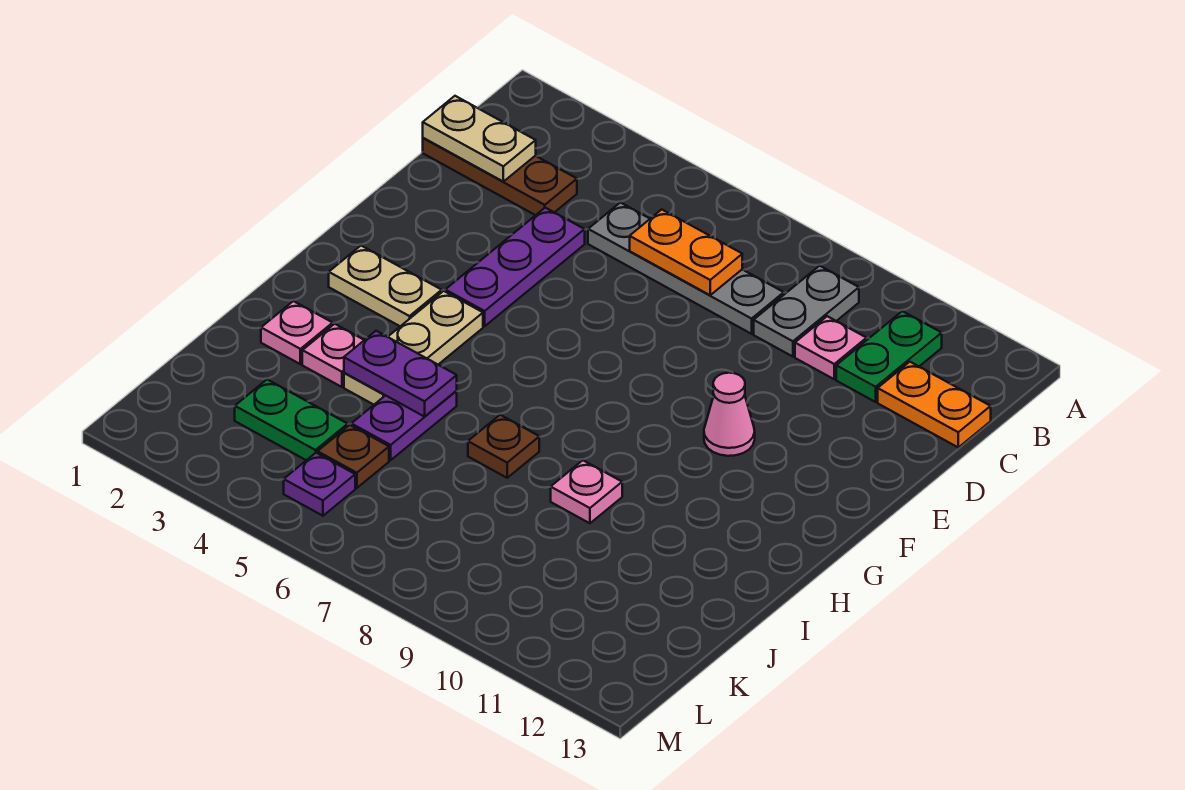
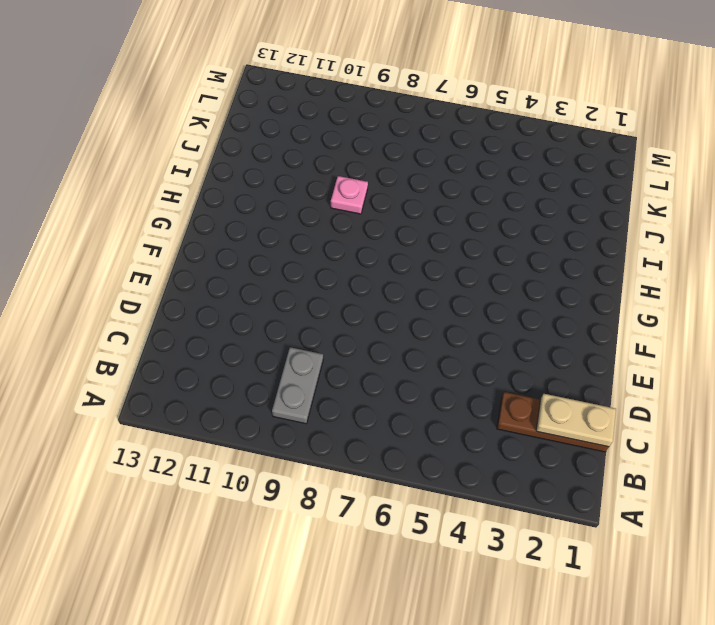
none -> green plate B11:C11 level 1
none -> grey plate C5:C8 level 1
none -> pink plate C10 level 1

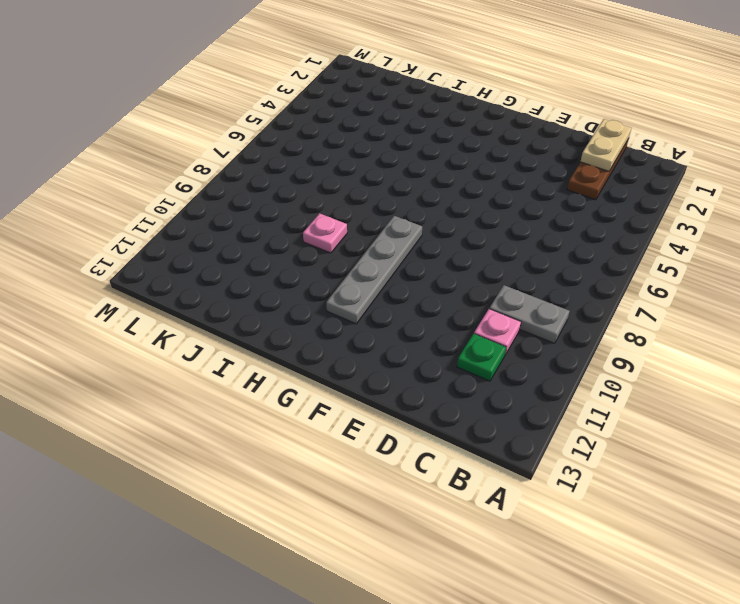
green plate C11 level 1 -> green plate B11:C11 level 1
grey plate G8:G11 level 1 -> grey plate C5:C8 level 1
none -> orange plate C12:C13 level 1
none -> purple plate D4:F4 level 1
none -> pink cone F10 level 1

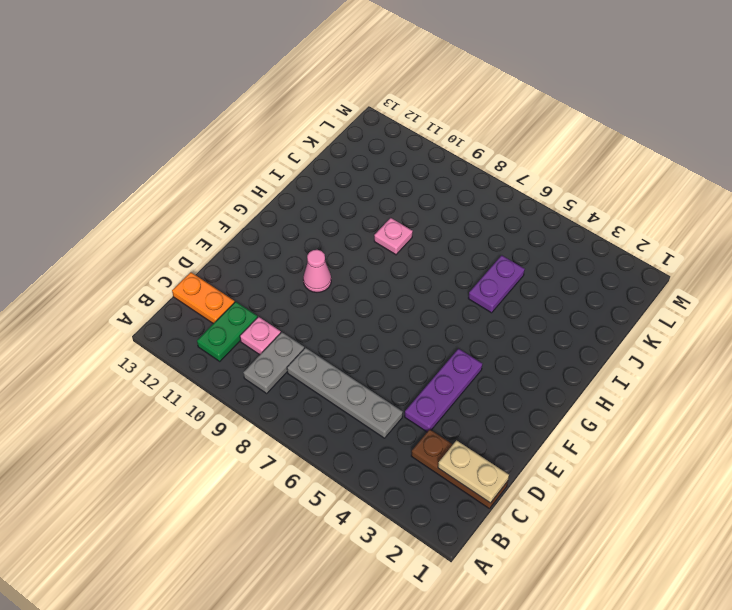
none -> tan plate G2:G3 level 1
none -> tan plate G4:I4 level 1
none -> pink plate I2 level 1

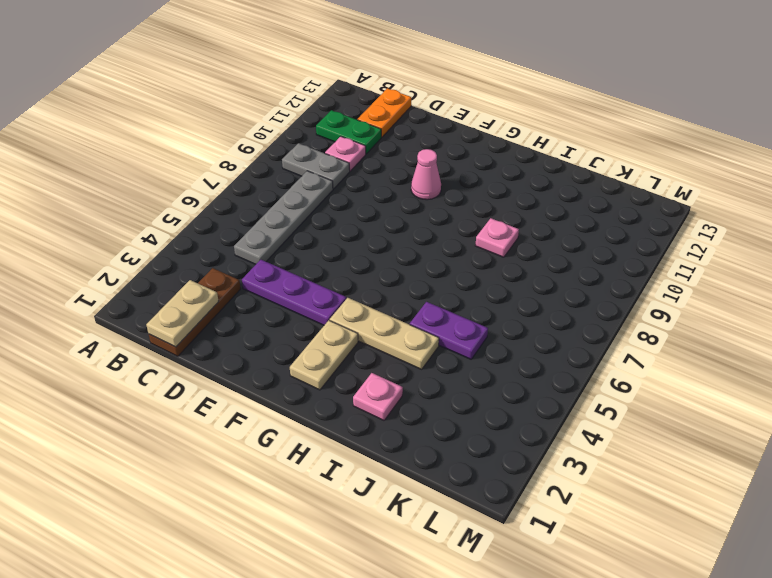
none -> pink plate I3 level 1
none -> brown plate I7 level 1
none -> green plate K3:K4 level 1

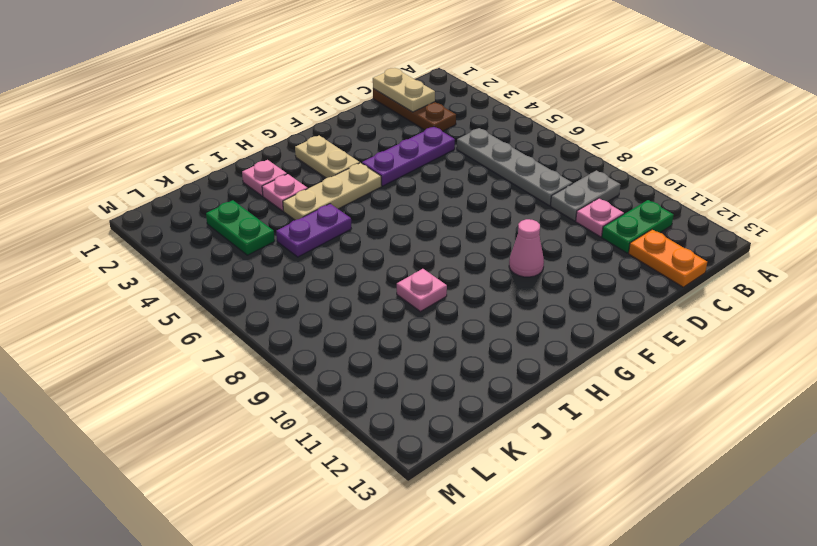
none -> brown plate I7 level 1
none -> brown plate K5 level 1
none -> purple plate L5 level 1

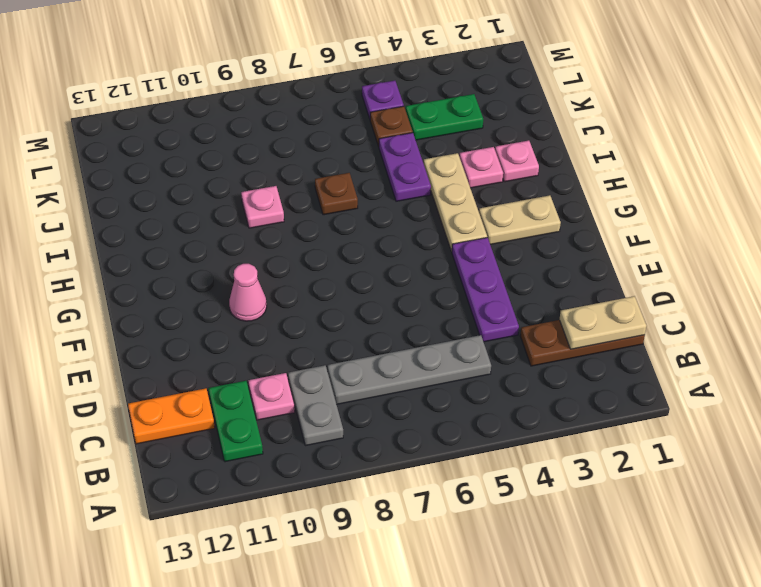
none -> orange plate C6:C7 level 2
none -> purple plate I4:I5 level 2

